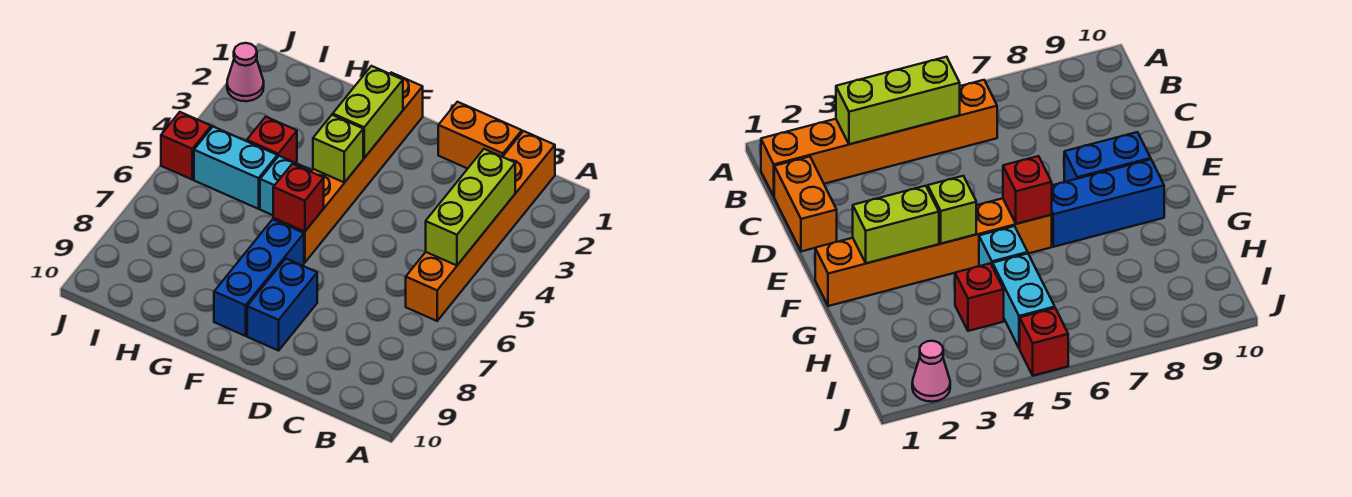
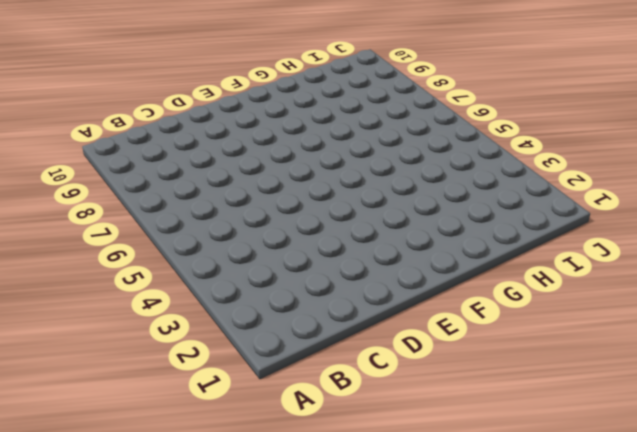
none -> orange brick B1:B6 level 1
none -> orange brick C1:D1 level 1
none -> blue brick E8:E9 level 1

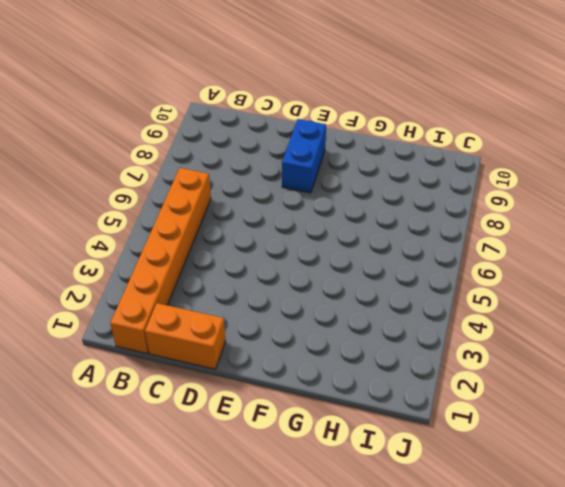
none -> orange brick F1:F6 level 1
none -> blue brick F7:F9 level 1
none -> cyan brick G5 level 1

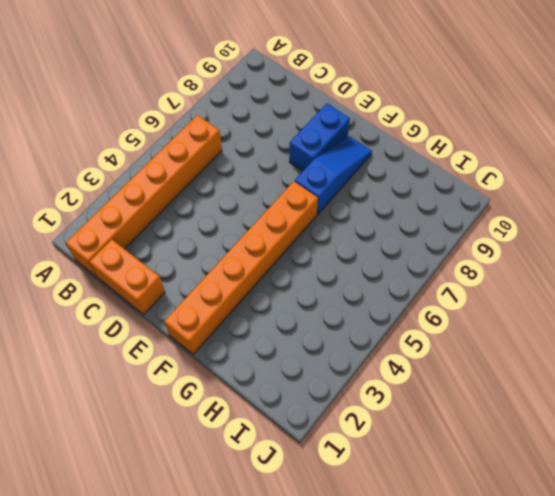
blue slope F7:F9 level 1 top 7 -> blue brick F7:F9 level 1
none -> cyan brick G5 level 1
none -> red brick H4 level 1
none -> cyan brick H5:I5 level 1

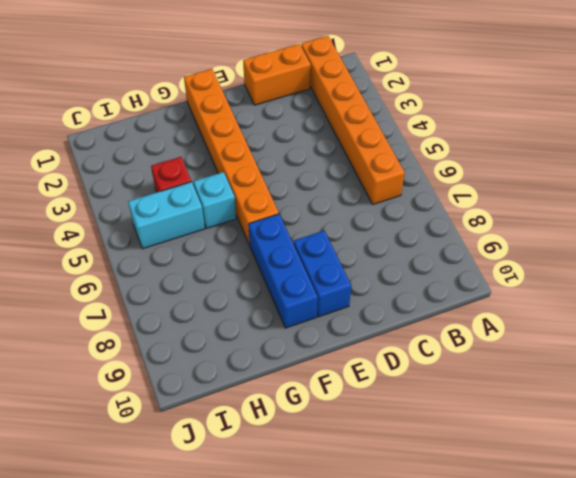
none -> pink cone J2 level 1
none -> red brick J5 level 1
none -> lime brick B3:B5 level 2

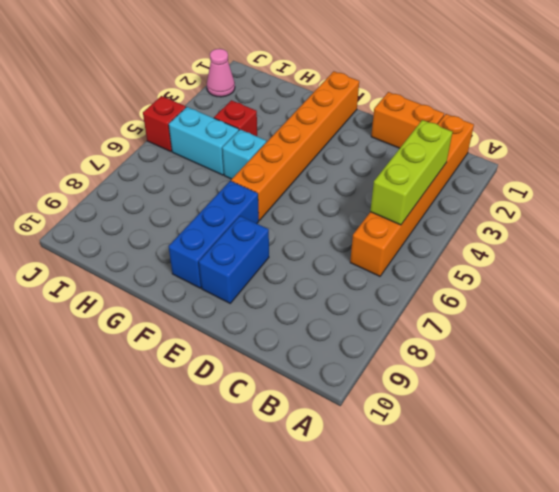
none -> lime brick F2:F3 level 2
none -> lime brick F4 level 2
none -> red brick F6 level 2

